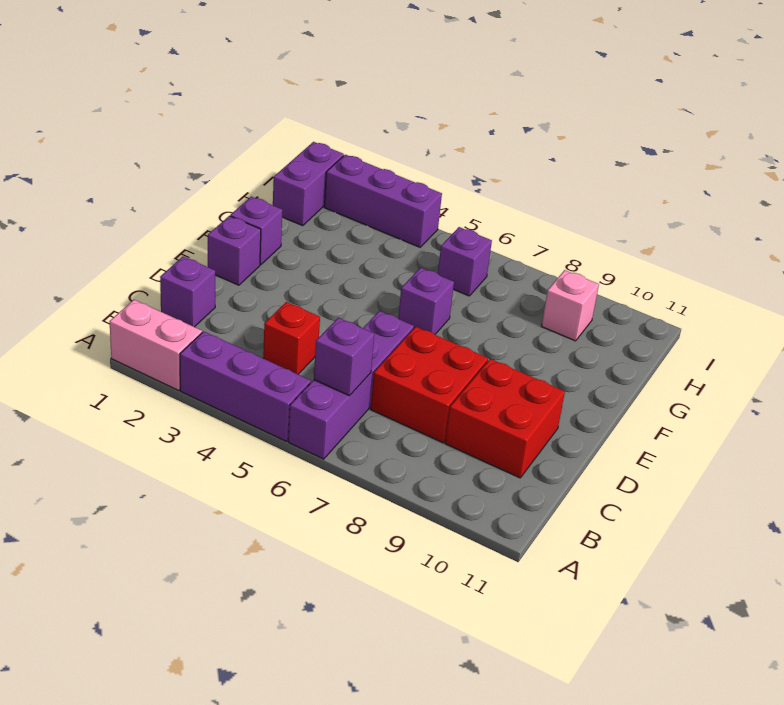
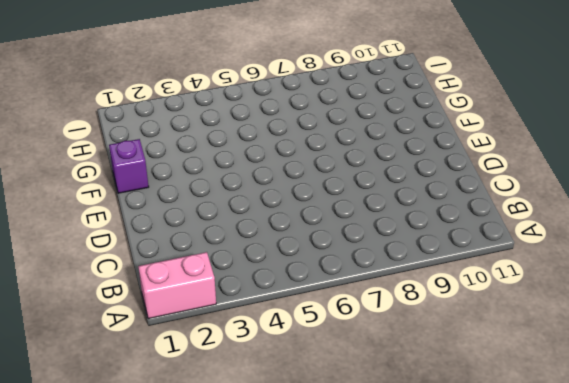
none -> purple brick A3:A5 level 1
none -> purple brick A6:D6 level 1
none -> purple brick C1 level 1

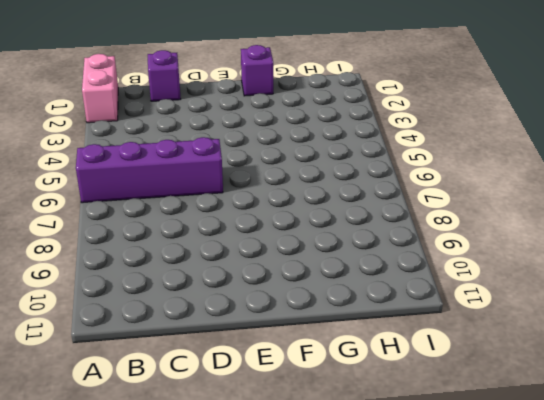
none -> purple brick A3:A5 level 1
none -> red brick C4 level 1
none -> red brick C7:D8 level 1

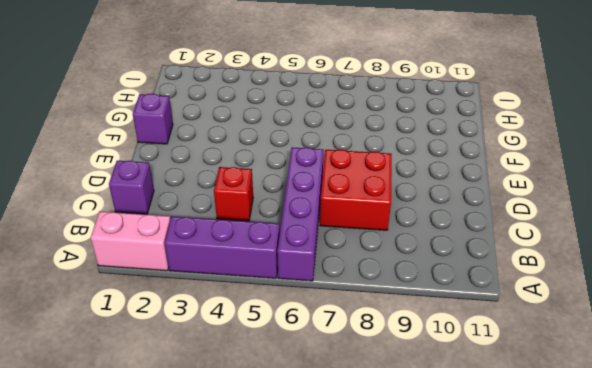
none -> red brick C9:D10 level 1
none -> purple brick E1 level 1
none -> purple brick F6 level 1

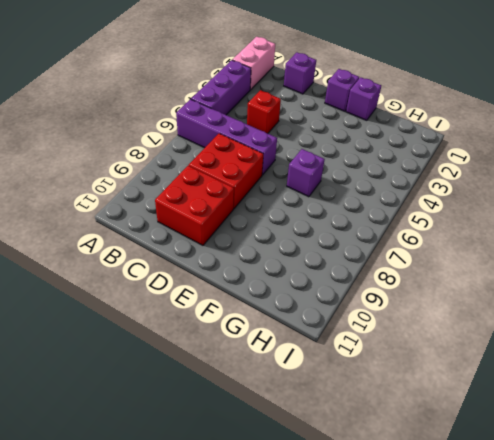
none -> purple brick H1:I1 level 1
none -> purple brick H6 level 1
none -> pink brick H9 level 1

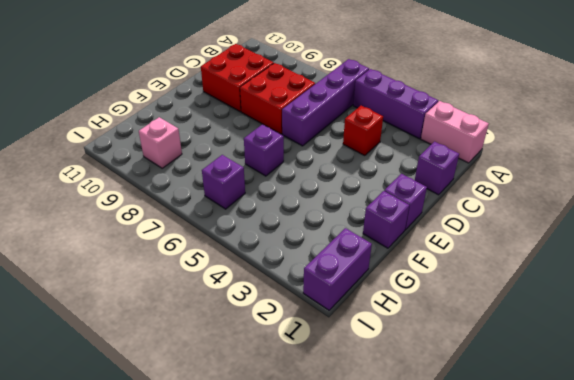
none -> purple brick I2:I4 level 1
none -> purple brick B6 level 2

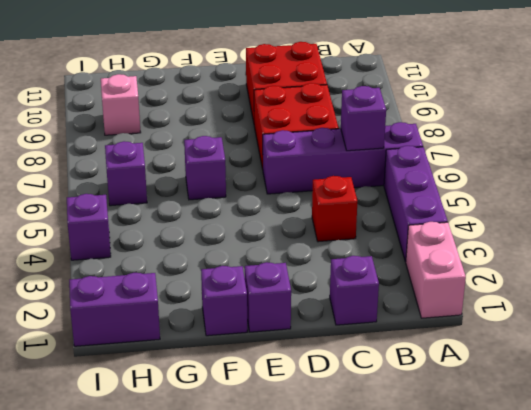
purple brick I4 level 1 -> purple brick I2:I4 level 1

